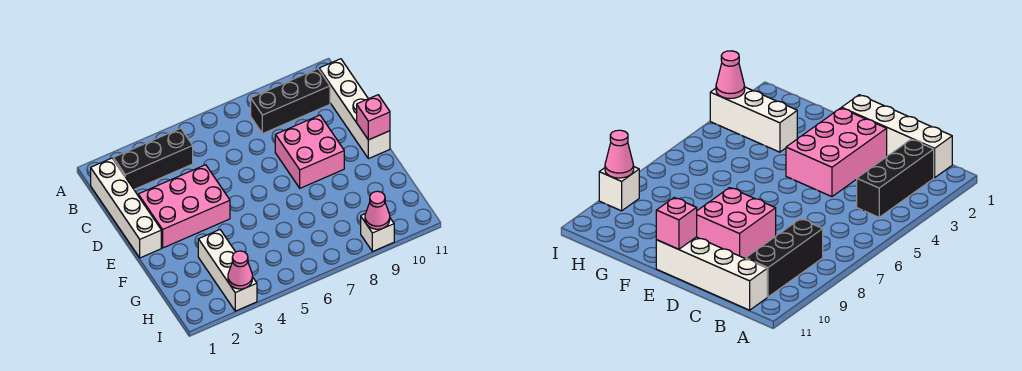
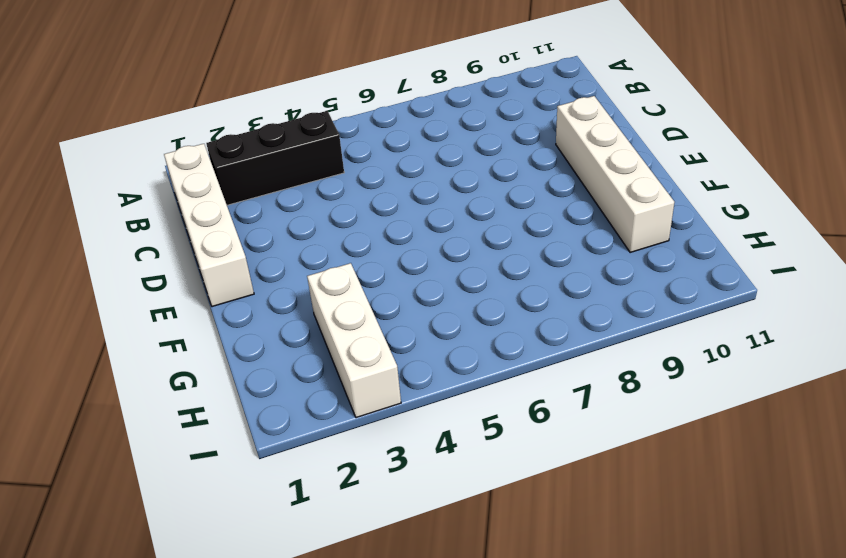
white brick D10:G10 level 1 -> white brick B11:E11 level 1
none -> black brick B8:B10 level 1
none -> pink brick D2:E4 level 1

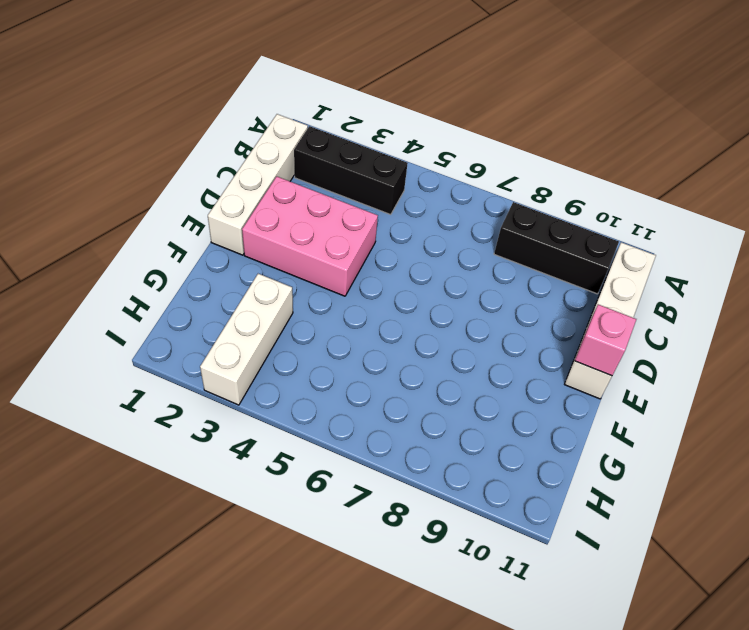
none -> pink brick D8:E9 level 1
none -> white brick I9 level 1

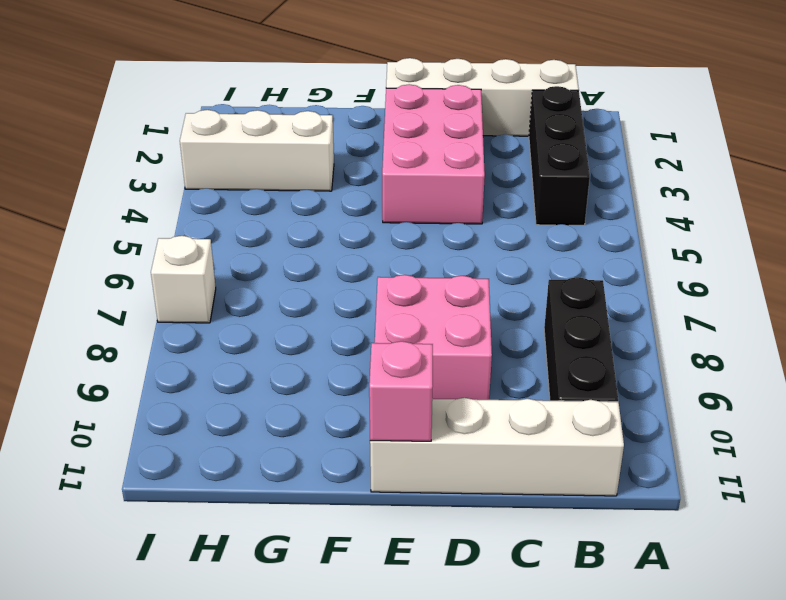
white brick I7 level 1 -> white brick I9 level 1
none -> pink cone I3 level 2
none -> pink cone I9 level 2

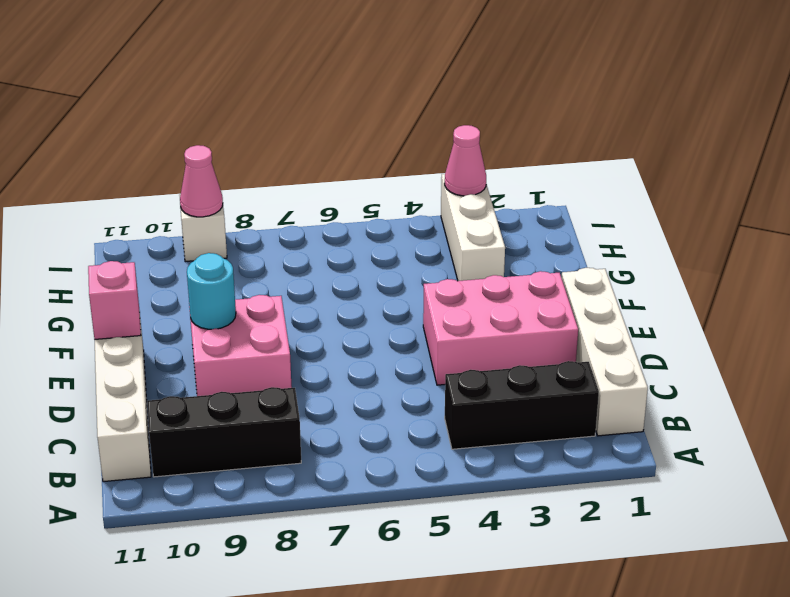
cyan round brick E9 level 2 -> none

